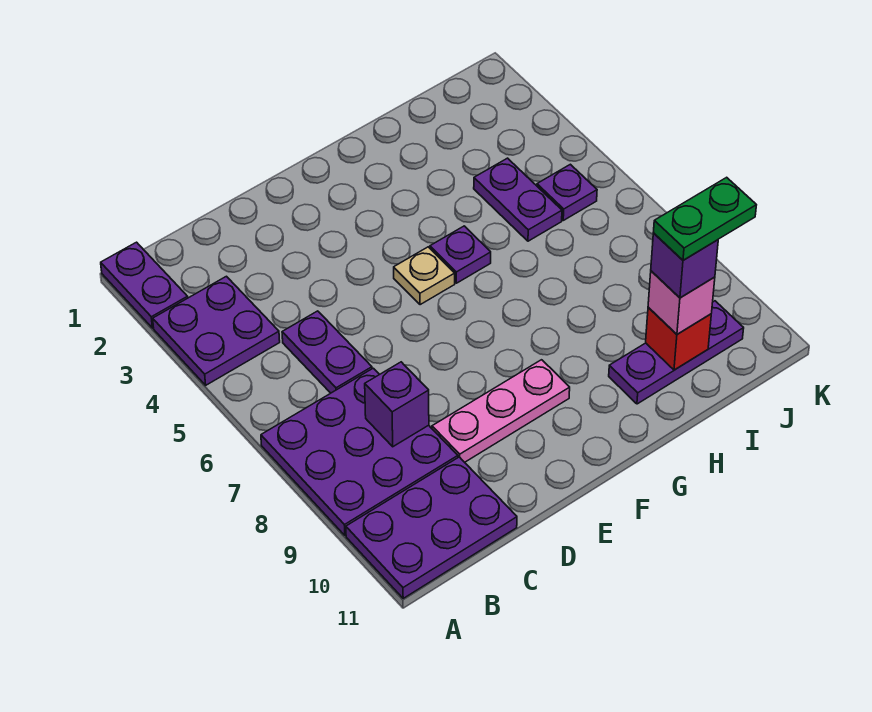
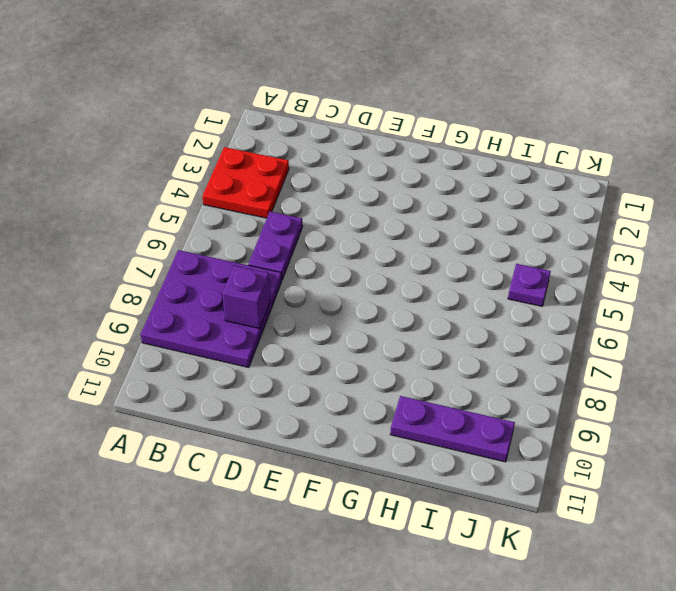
red plate A3:B4 level 1 -> purple plate A3:B4 level 1
none -> purple plate A1:A2 level 1
none -> purple plate A10:C11 level 1
none -> pink plate D9:F9 level 1

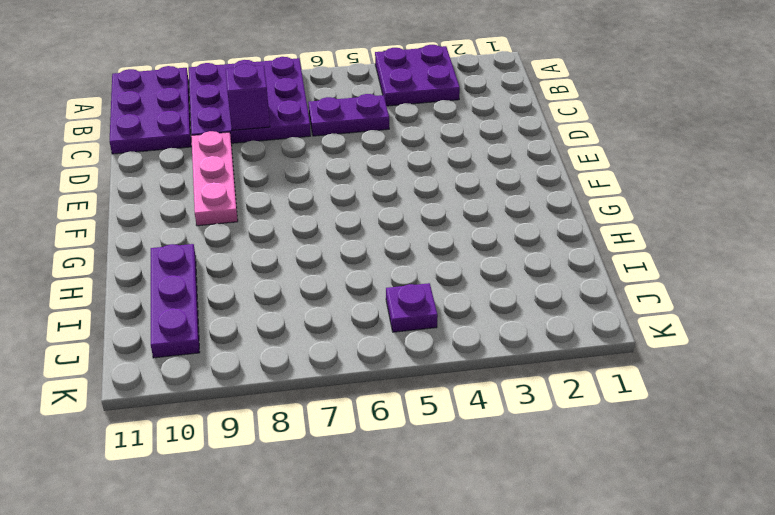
none -> purple plate A1:A2 level 1
none -> tan plate F5 level 1
none -> purple plate G5 level 1

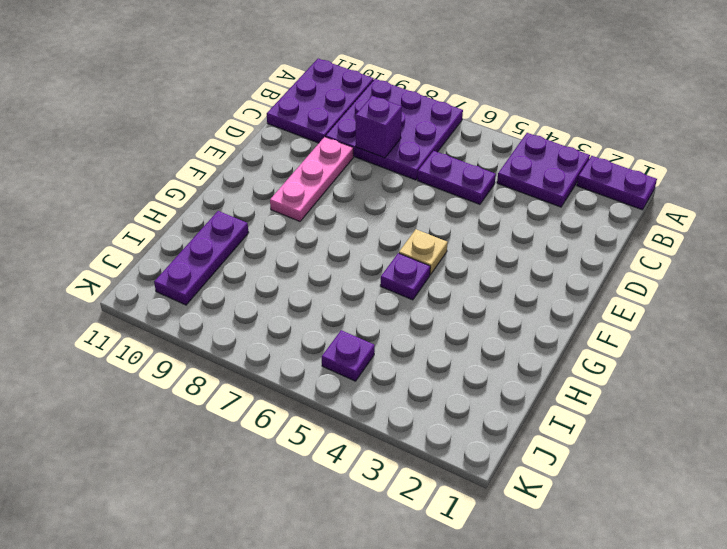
none -> purple plate I4:I5 level 1
none -> red brick I10 level 2
none -> pink brick I10 level 3

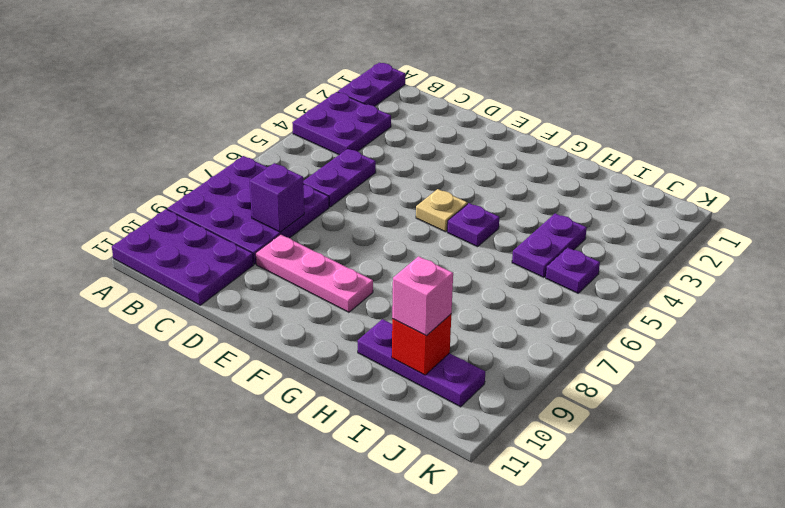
none -> purple brick I10 level 4
none -> green plate I10:J10 level 5

